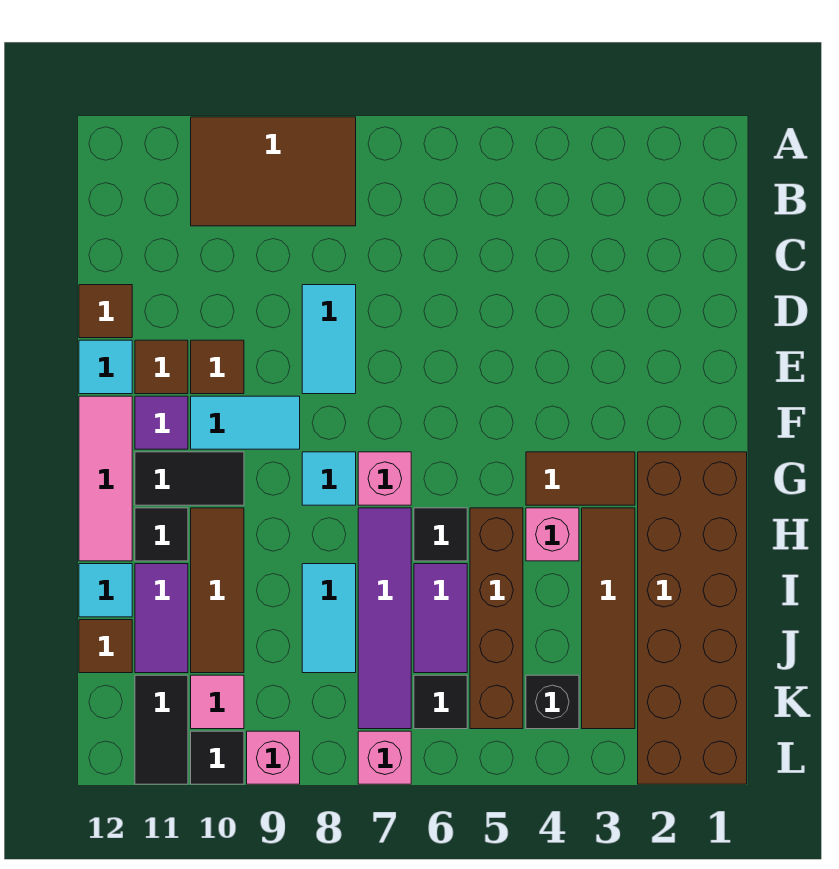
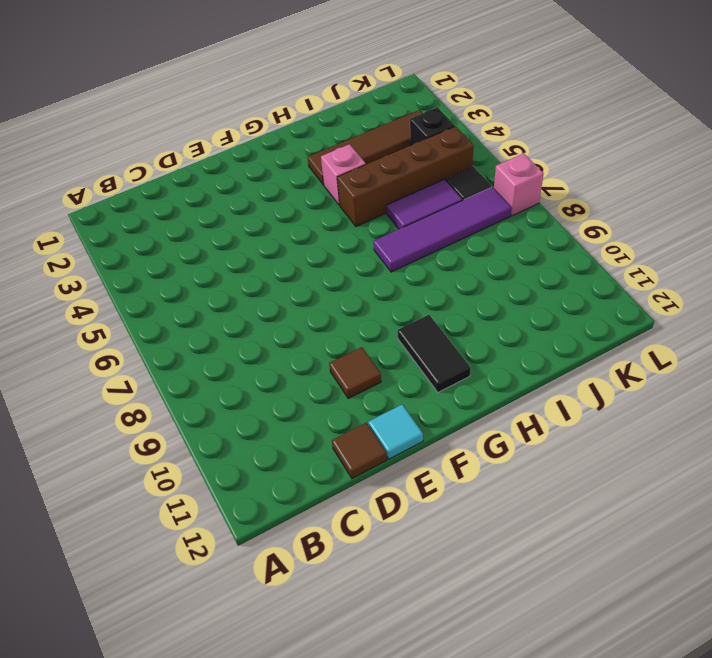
none -> brown tile A8:B10 level 1
none -> cyan tile D8:E8 level 1
none -> brown tile E11 level 1
none -> cyan tile F9:F10 level 1

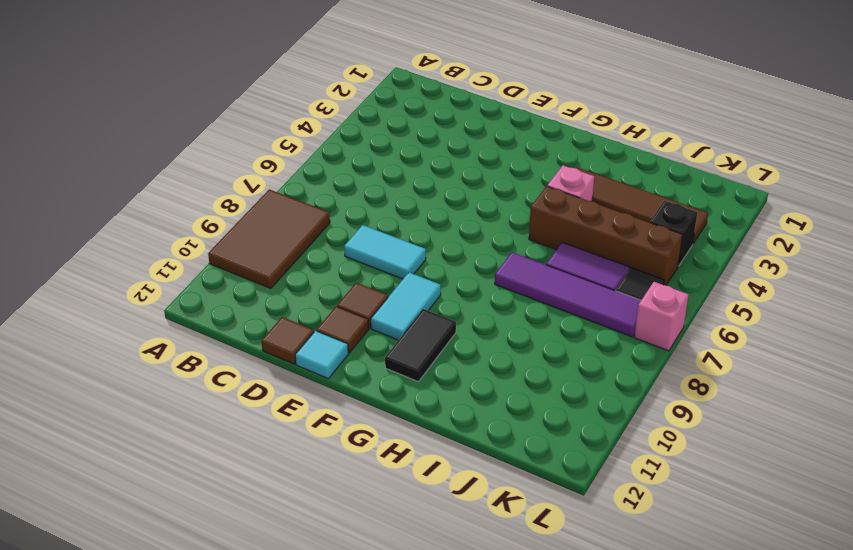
none -> purple tile F11 level 1
none -> pink tile F12:H12 level 1
none -> brown brick G1:L2 level 1
none -> brown tile G3:G4 level 1

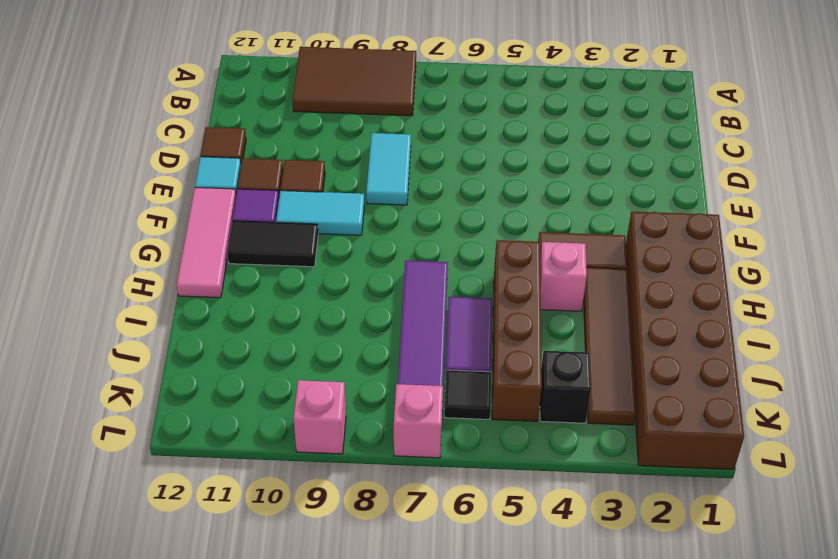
none -> pink brick G7 level 1
none -> cyan tile G8 level 1
none -> black tile H6 level 1
none -> brown tile H10:J10 level 1

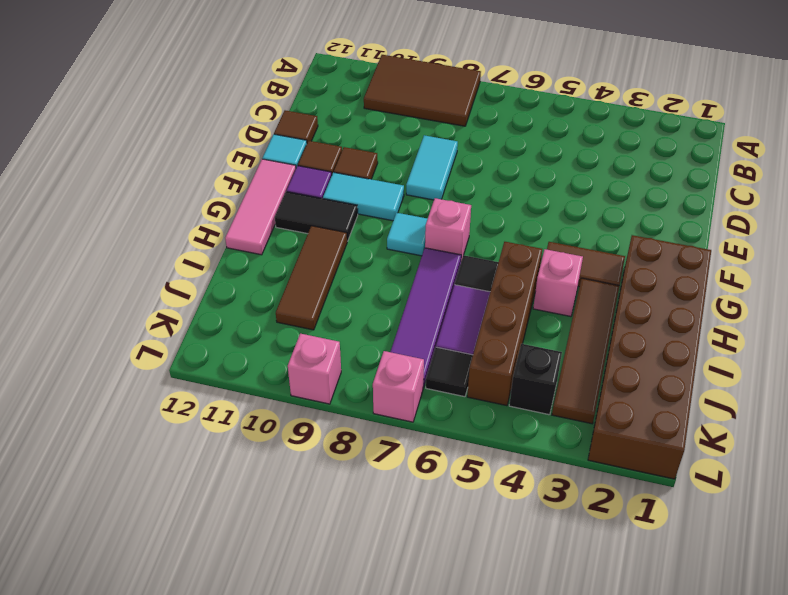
none -> black tile H11 level 1
none -> cyan tile I8:J8 level 1
none -> purple tile I11:J11 level 1
none -> cyan tile I12 level 1

